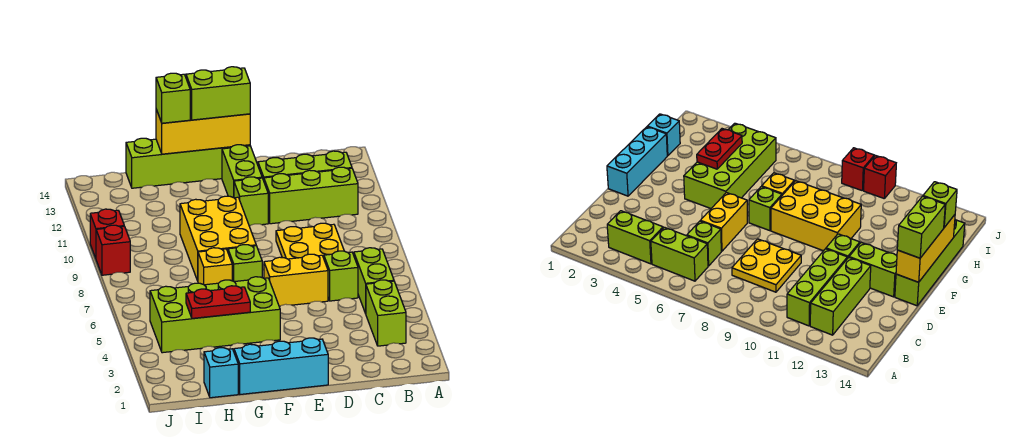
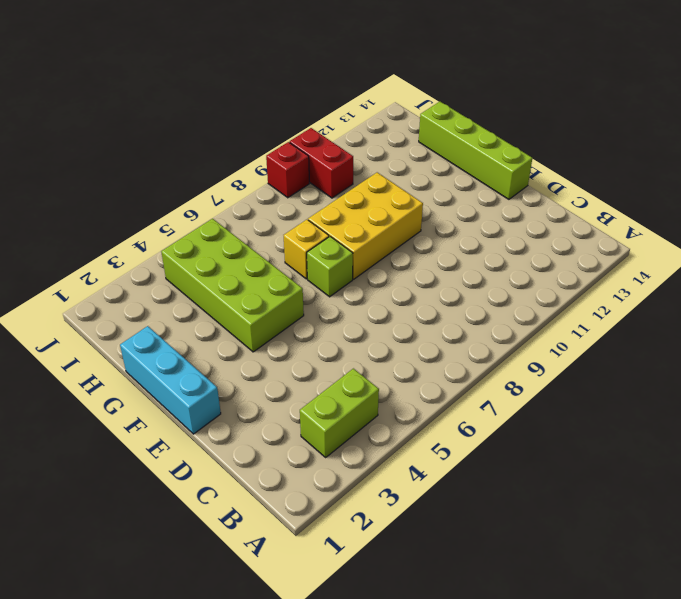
red brick I10:J10 level 1 -> red brick J10 level 1
none -> lime brick B5:B6 level 1
none -> lime brick B11:D11 level 1
none -> lime brick B12:D12 level 1

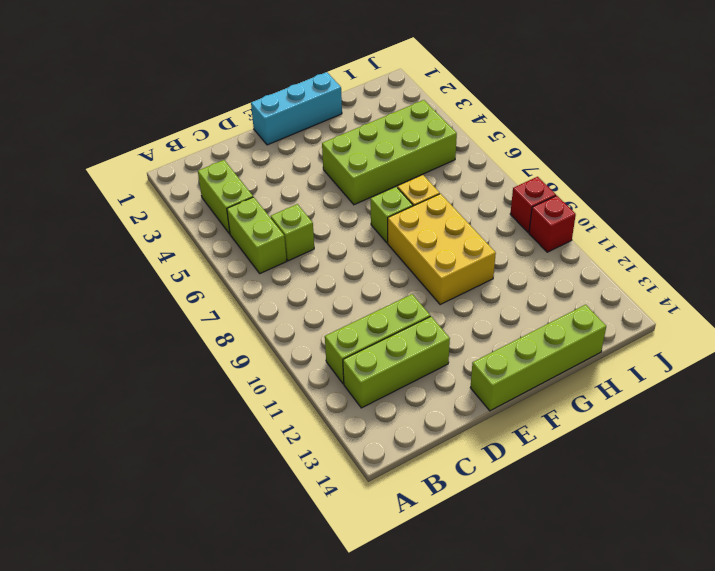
none -> yellow plate C8:D9 level 1
none -> yellow brick D6:E6 level 1
none -> lime brick E11 level 1

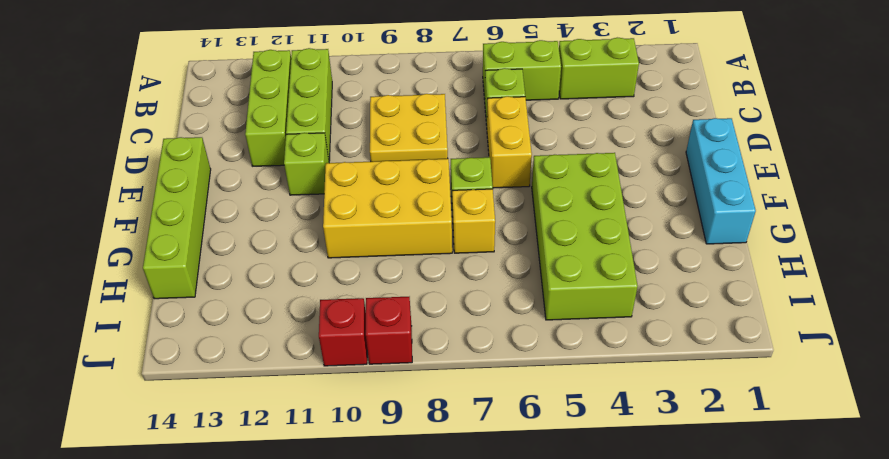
none -> lime brick E12:E13 level 1
none -> cyan brick H1 level 1
none -> yellow brick E14:G14 level 2

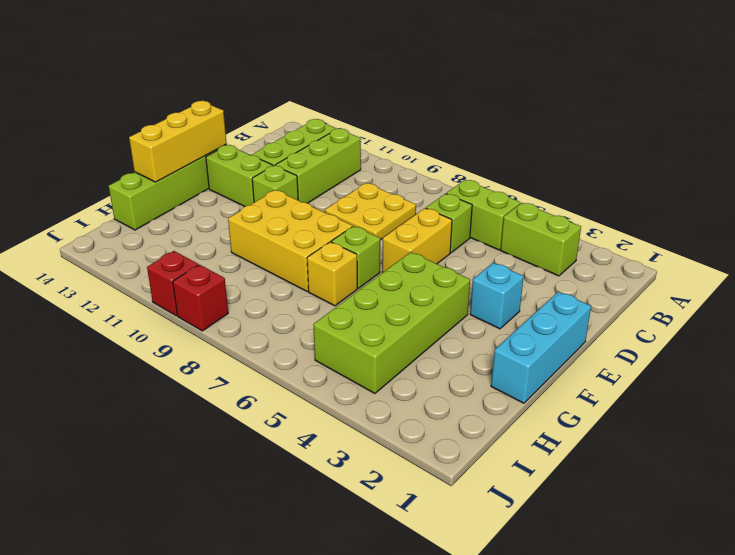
cyan brick E3 level 1 -> cyan brick H1 level 1
none -> red plate G4:H4 level 2
none -> lime brick E14:F14 level 3
none -> lime brick G14 level 3

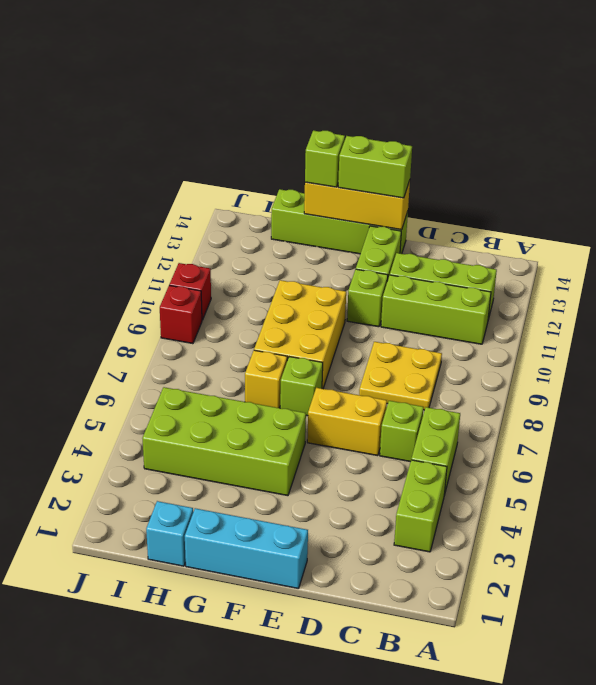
none -> red plate G4:H4 level 2

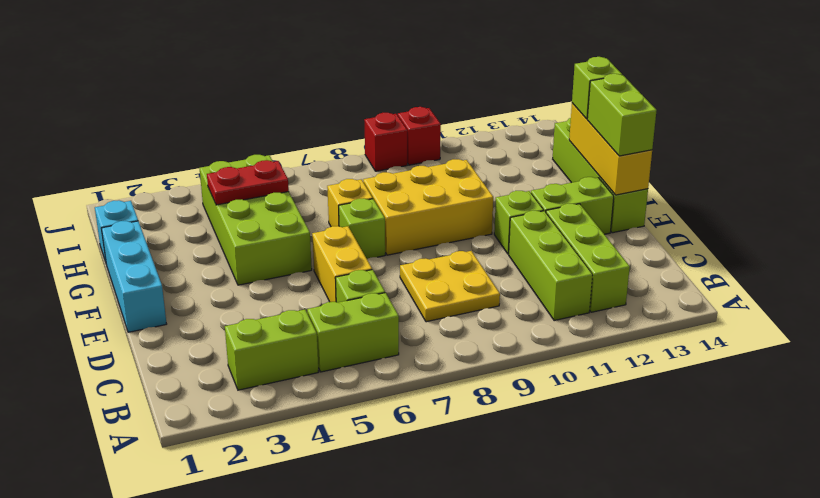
red plate H4:H5 level 2 -> red plate G4:H4 level 2

